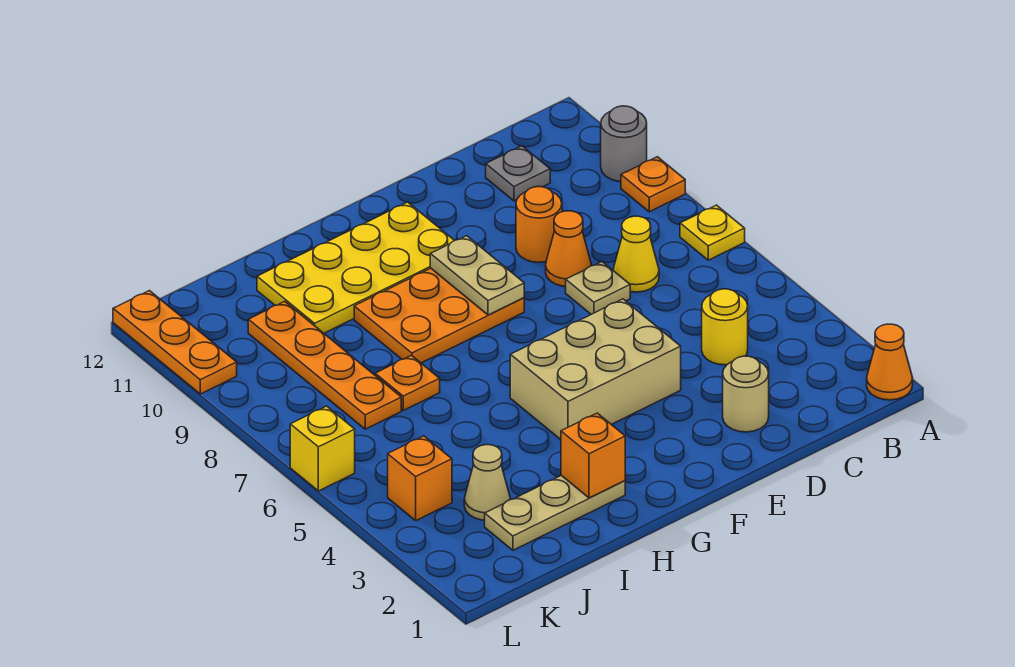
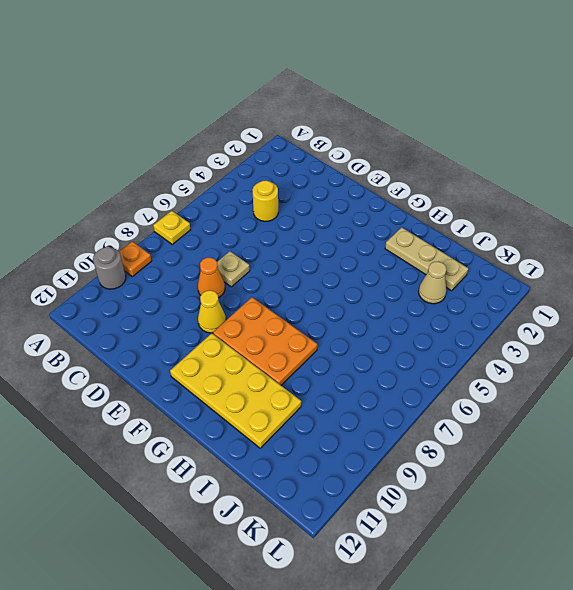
yellow cone E9 level 1 -> yellow cone C7 level 1
none -> orange cone A1 level 1
none -> grey plate C11 level 1
none -> tan round brick D2 level 1

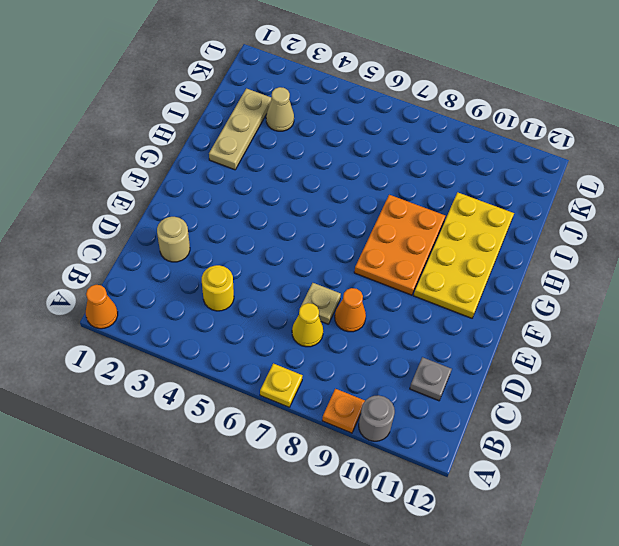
none -> orange round brick D9 level 1
none -> tan brick E4:G5 level 1
none -> orange plate I7 level 1

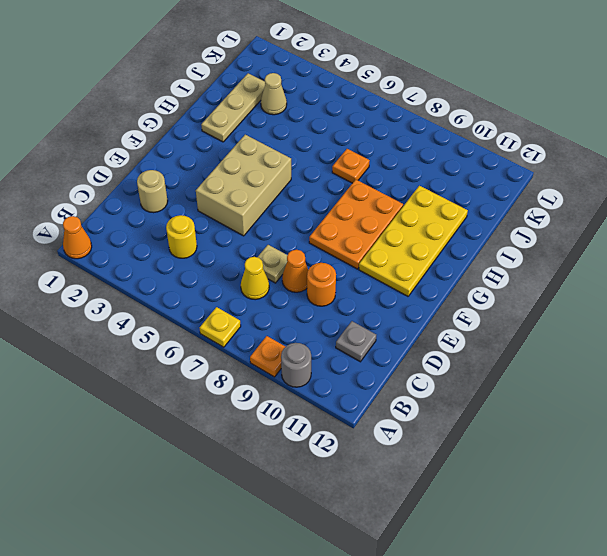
none -> orange plate J7:J10 level 1
none -> orange brick K4 level 1
none -> yellow brick L6 level 1

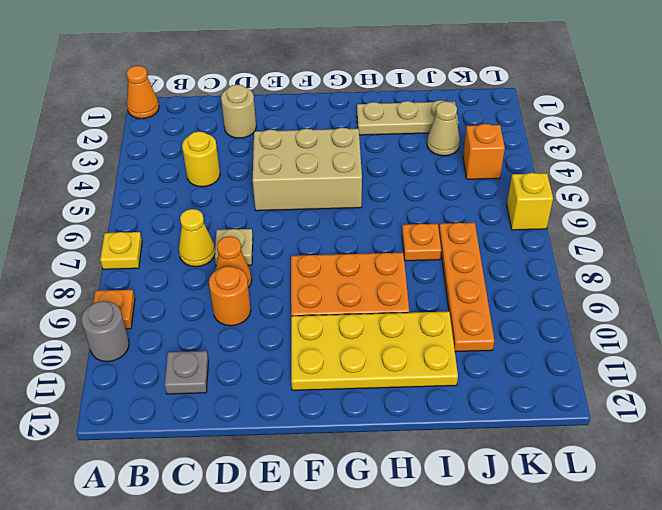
none -> orange plate L10:L12 level 1
none -> tan plate F8:F9 level 2
none -> orange brick H2 level 2

